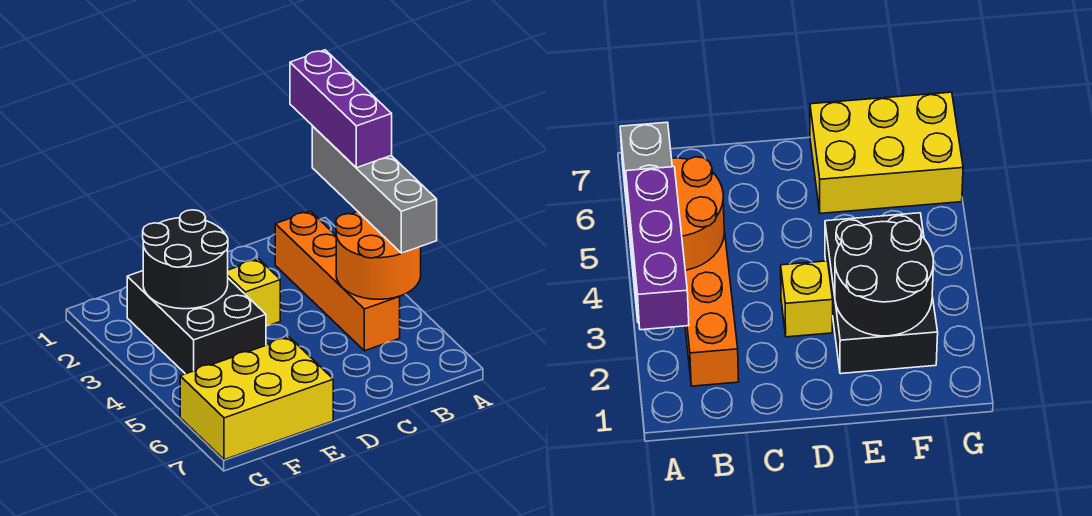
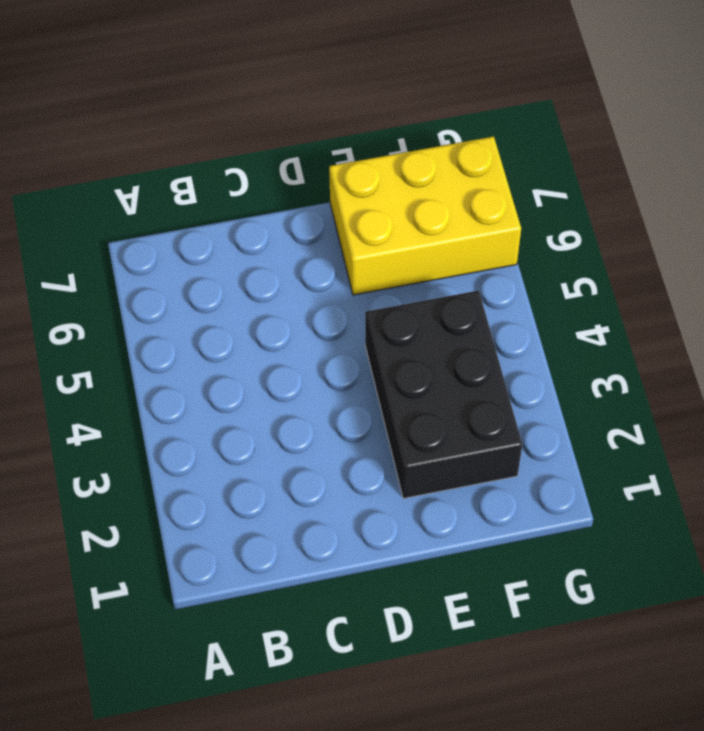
none -> orange brick B2:B5 level 1
none -> yellow brick D3 level 1

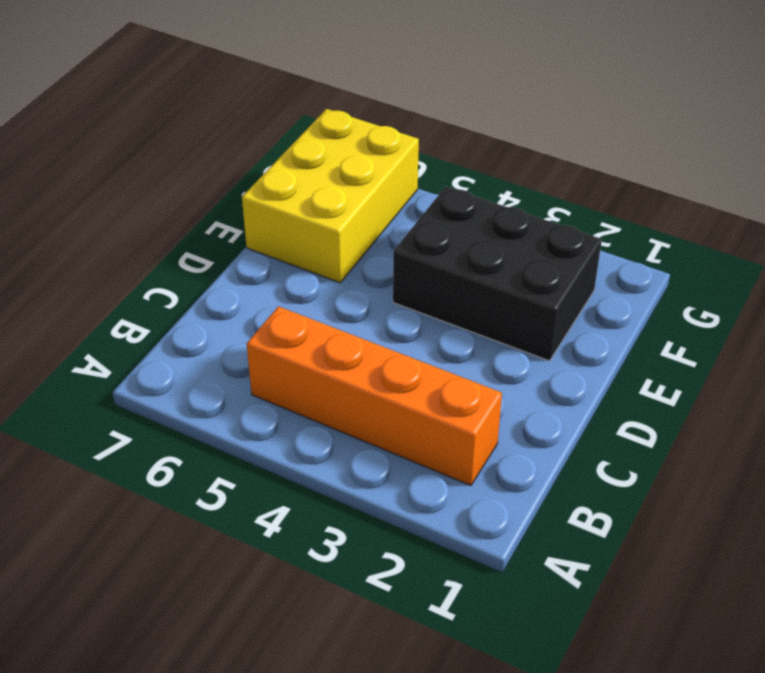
none -> yellow brick D3 level 1
none -> orange round brick A4:B5 level 2

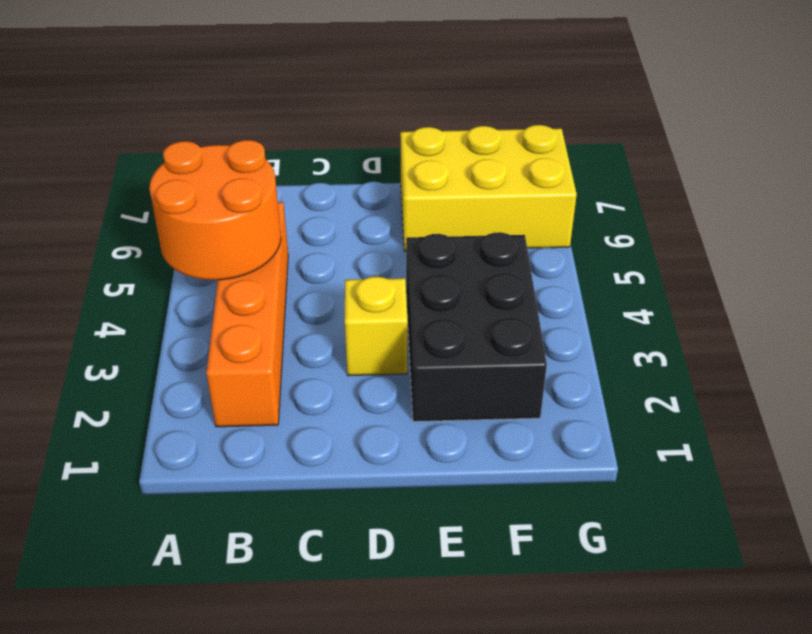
none -> black round brick E2:F3 level 2
none -> grey brick A2:A5 level 3

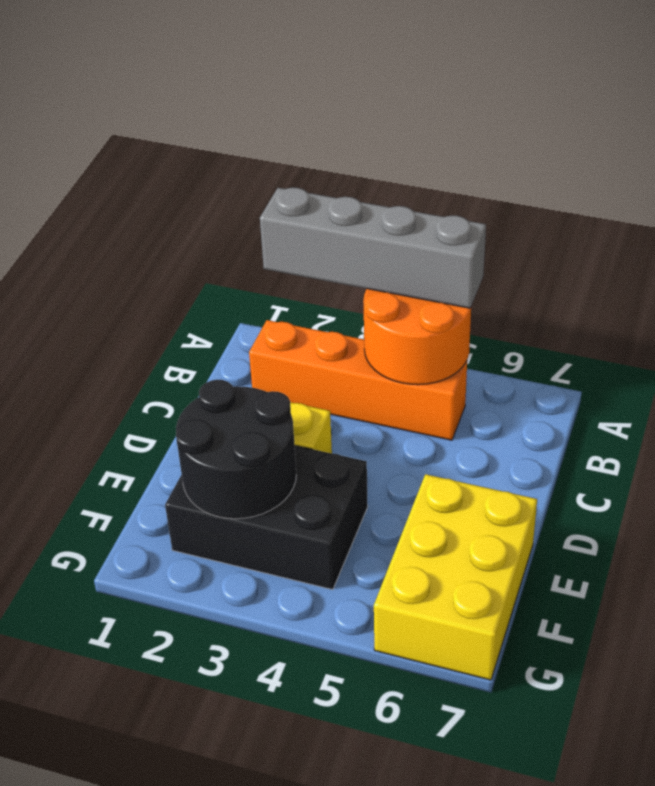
none -> purple brick A1:A3 level 4

